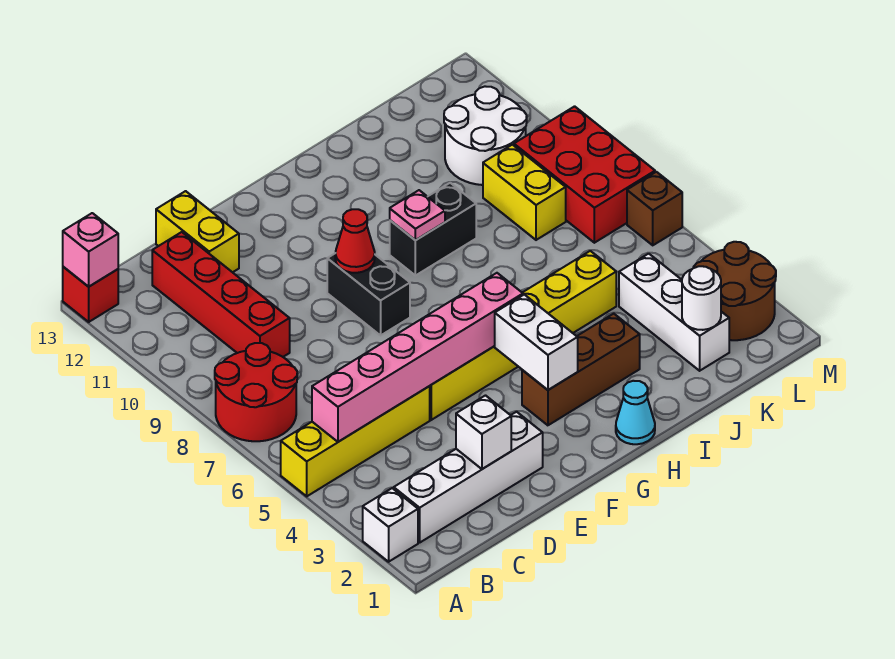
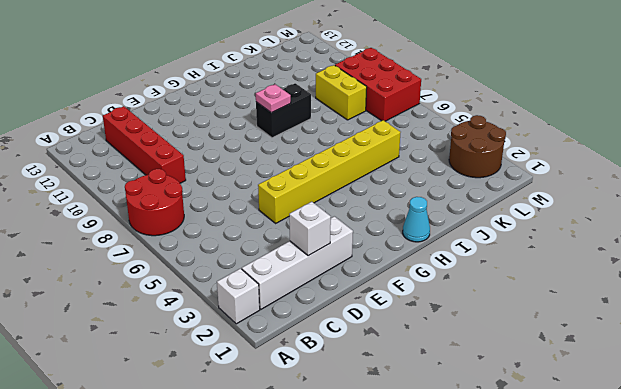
none -> yellow brick A5:D5 level 1
none -> red brick A13 level 1
none -> yellow brick D12:D13 level 1

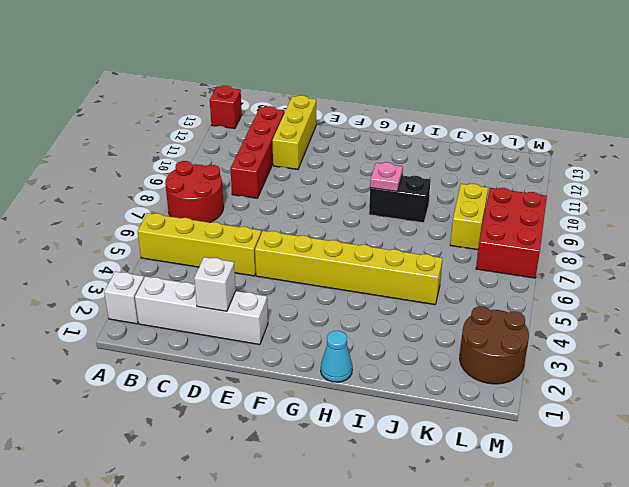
yellow brick D11:D13 level 1 -> yellow brick D12:D13 level 1
none -> black brick F8:F9 level 1
none -> brown brick G3:I3 level 1
none -> white brick K2:K4 level 1

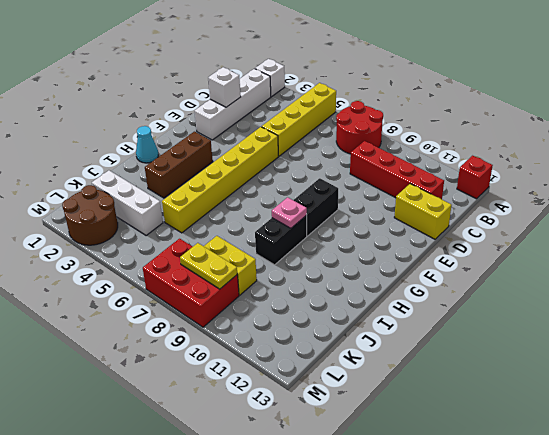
black brick F9:G9 level 1 -> black brick F8:F9 level 1
yellow plate L8:L9 level 2 -> none
none -> white round brick K10:L11 level 1
none -> brown brick M6 level 1
none -> pink brick A13 level 2

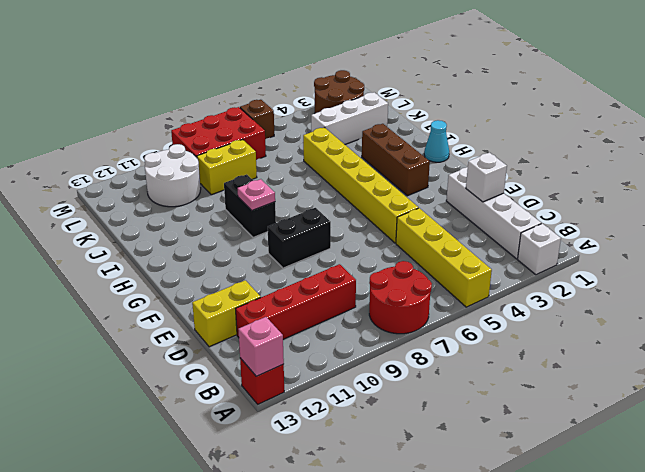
none -> pink brick B5:G5 level 2
none -> red cone F9 level 2
none -> white brick G3:G4 level 2

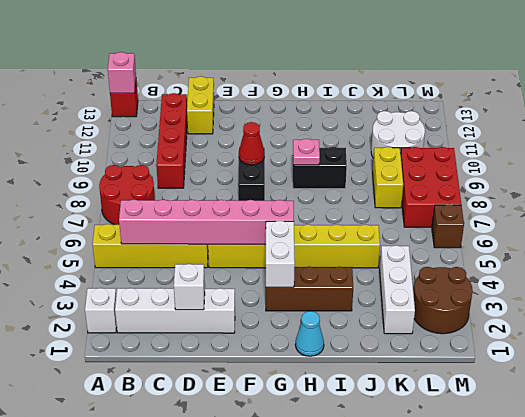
none -> white round brick K2 level 2

